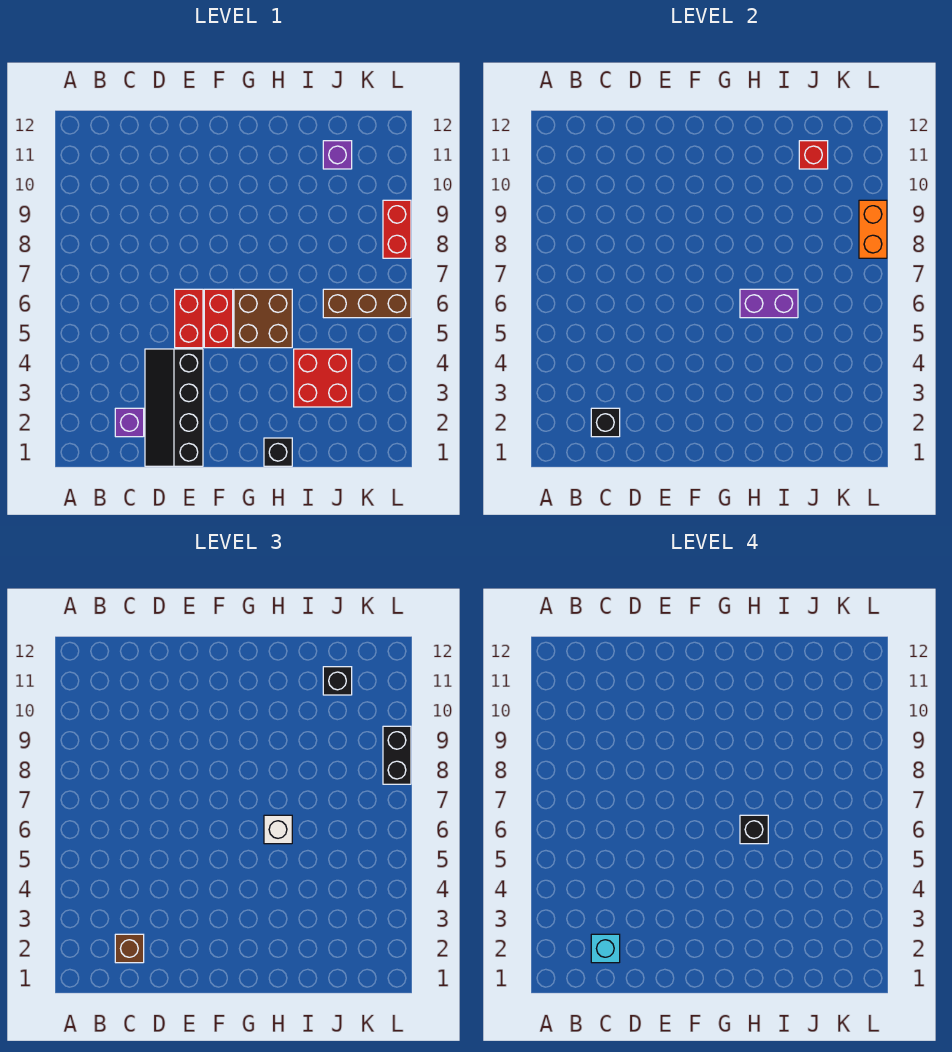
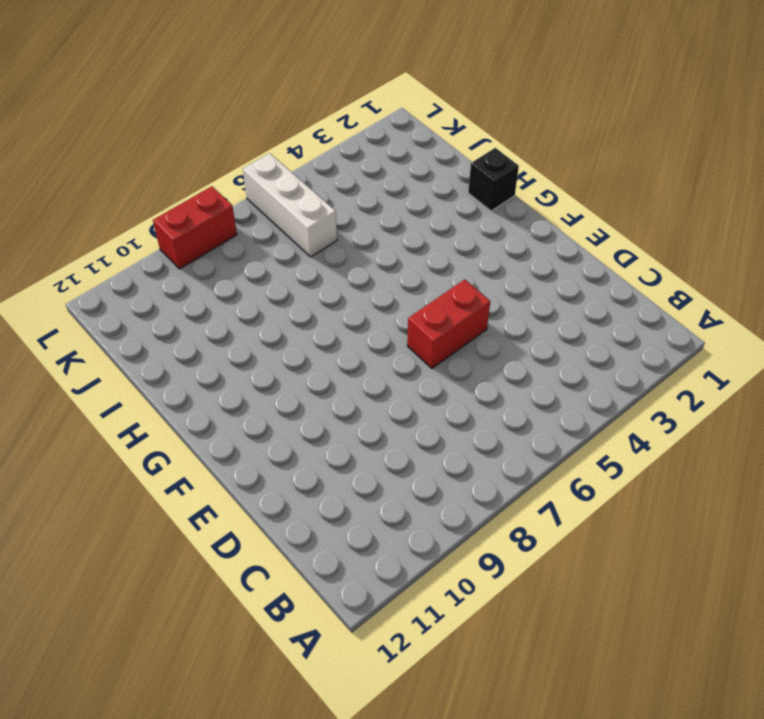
white brick J6:L6 level 1 -> brown brick J6:L6 level 1
none -> purple brick C2 level 1
none -> black slope D1:E4 level 1 top E
none -> red brick F5:F6 level 1

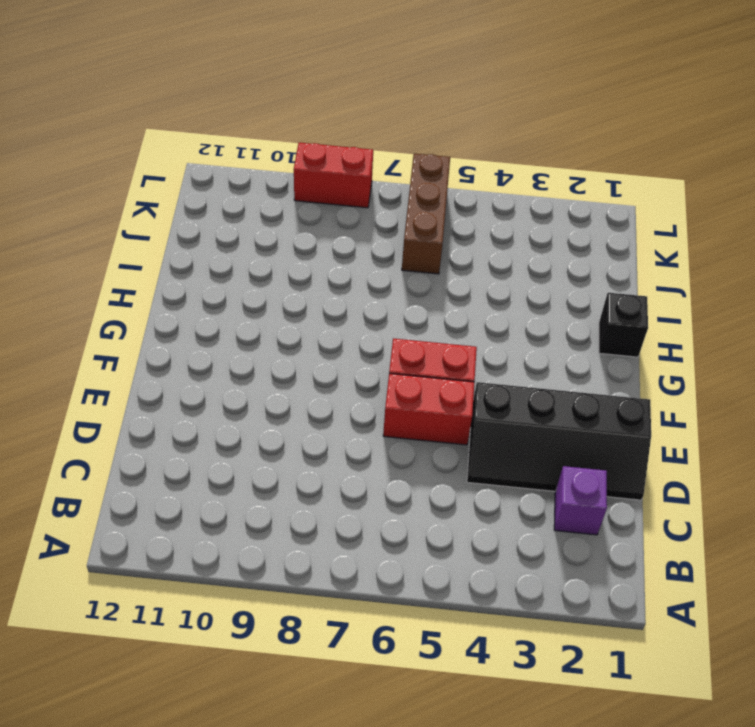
none -> brown brick G5:H6 level 1
none -> red brick I3:J4 level 1
none -> purple brick J11 level 1

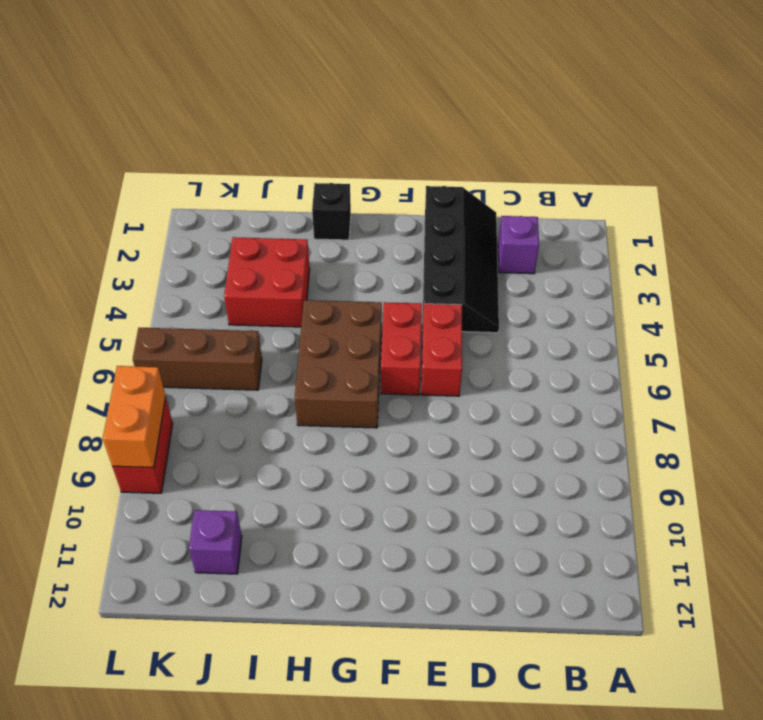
brown brick G5:H7 level 1 -> brown brick G5:H6 level 1
none -> black brick C2 level 2
none -> purple brick H6:I6 level 2
none -> red brick J11 level 2

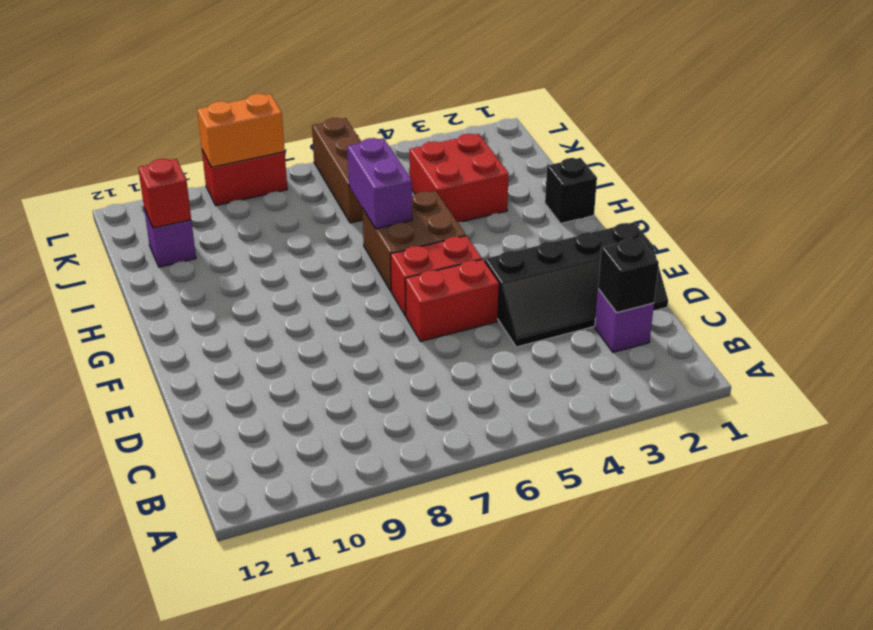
none -> brown brick C2 level 3
none -> white brick H6 level 3
none -> black brick J11 level 3

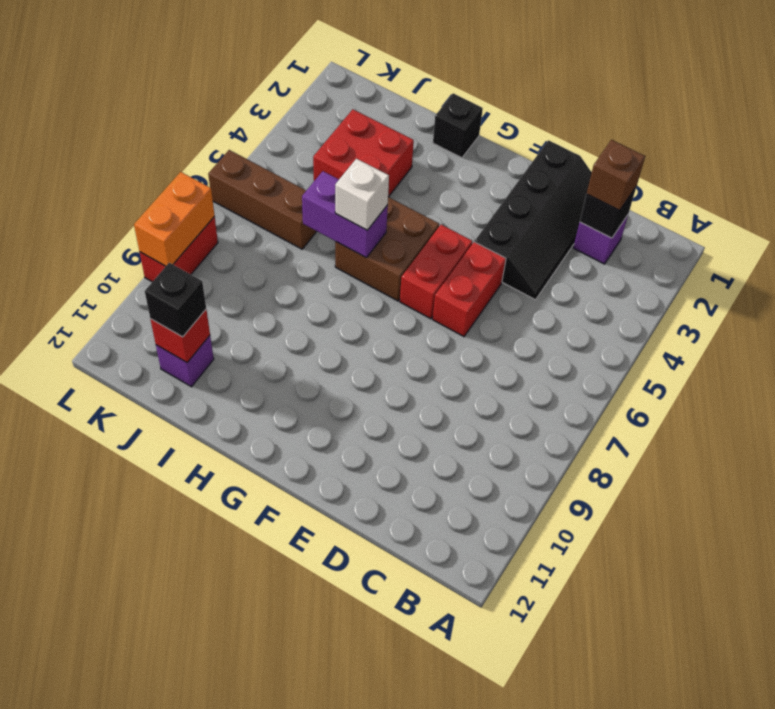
none -> black brick L8:L9 level 3
none -> cyan brick C2 level 4
none -> black brick H6 level 4

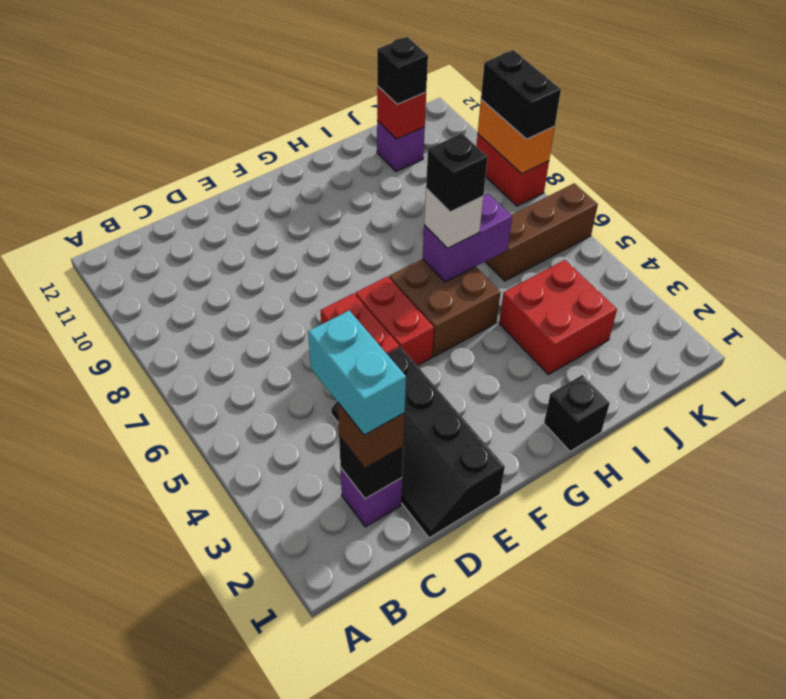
cyan brick C2:C3 level 4 -> cyan brick C2 level 4

